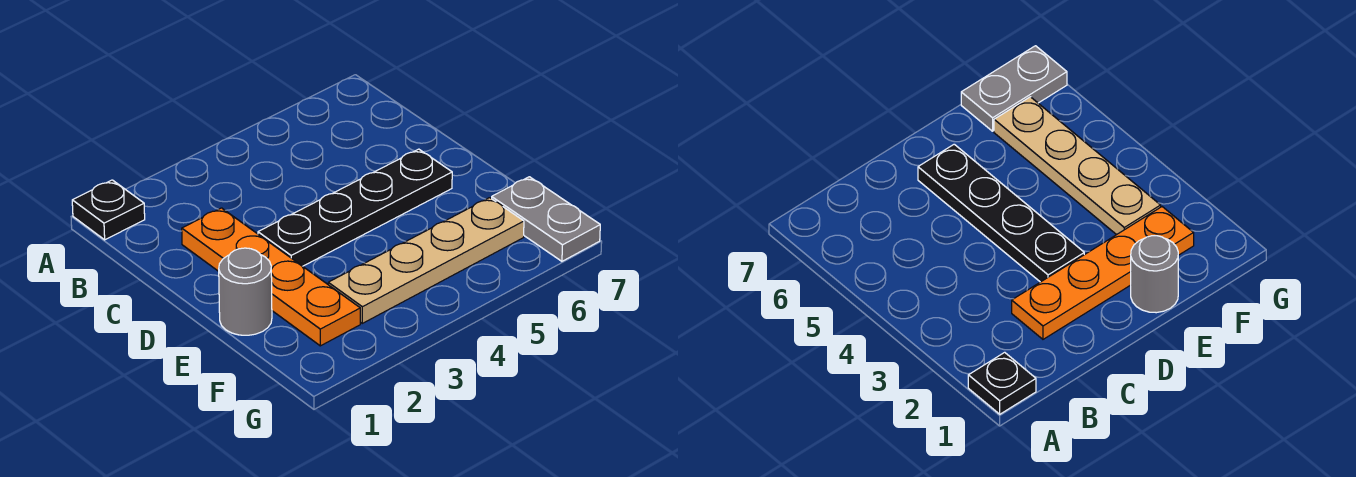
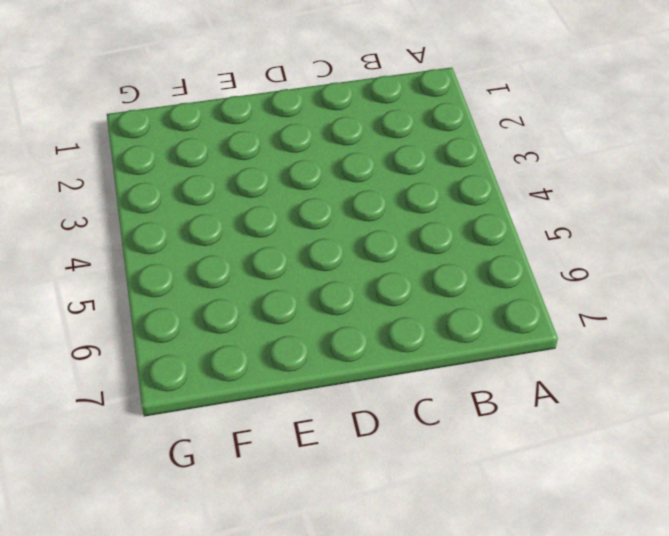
none -> black plate A1 level 1
none -> orange plate C2:F2 level 1

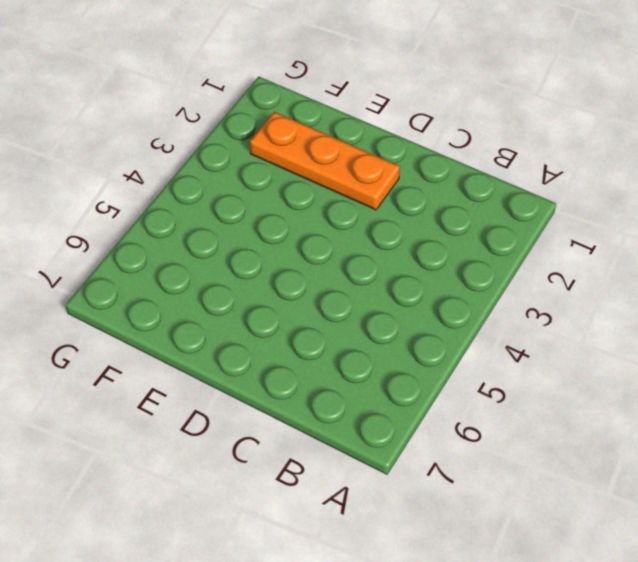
orange plate D2:F2 level 1 -> orange plate C2:F2 level 1
none -> black plate A1 level 1
none -> black plate D3:D6 level 1

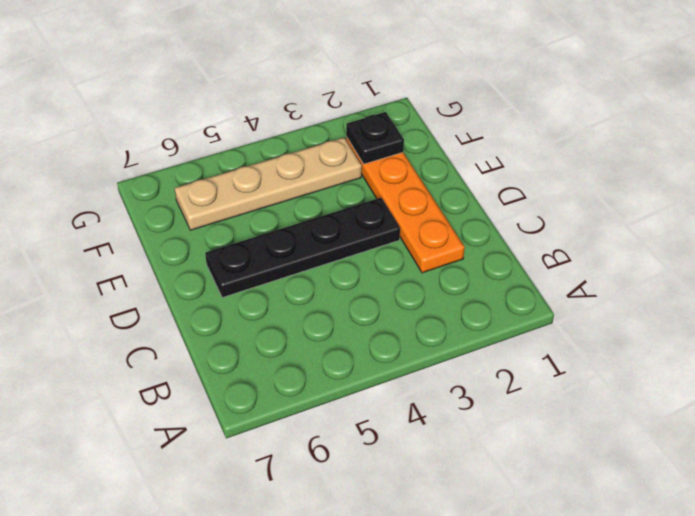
black plate F2 level 2 -> black plate A1 level 1
none -> grey round brick E1 level 1
none -> grey plate F7:G7 level 1

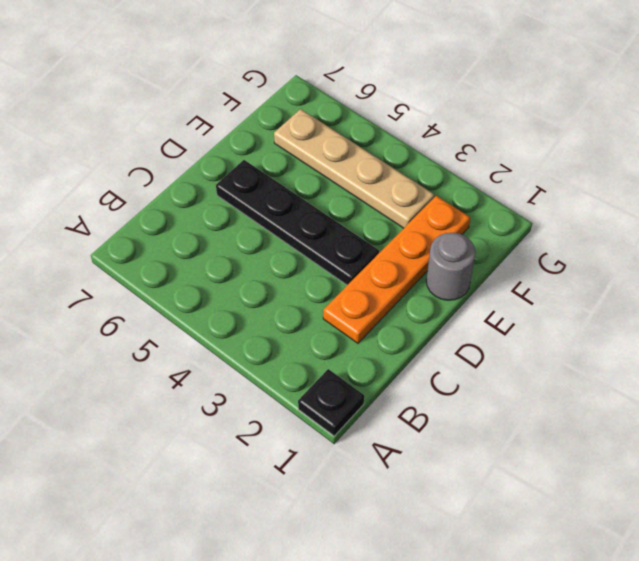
none -> grey plate F7:G7 level 1

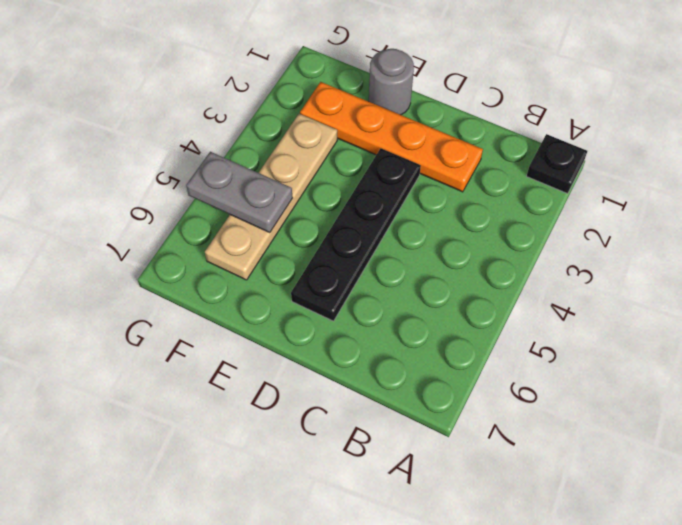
grey plate F5:G5 level 2 -> grey plate F7:G7 level 1

